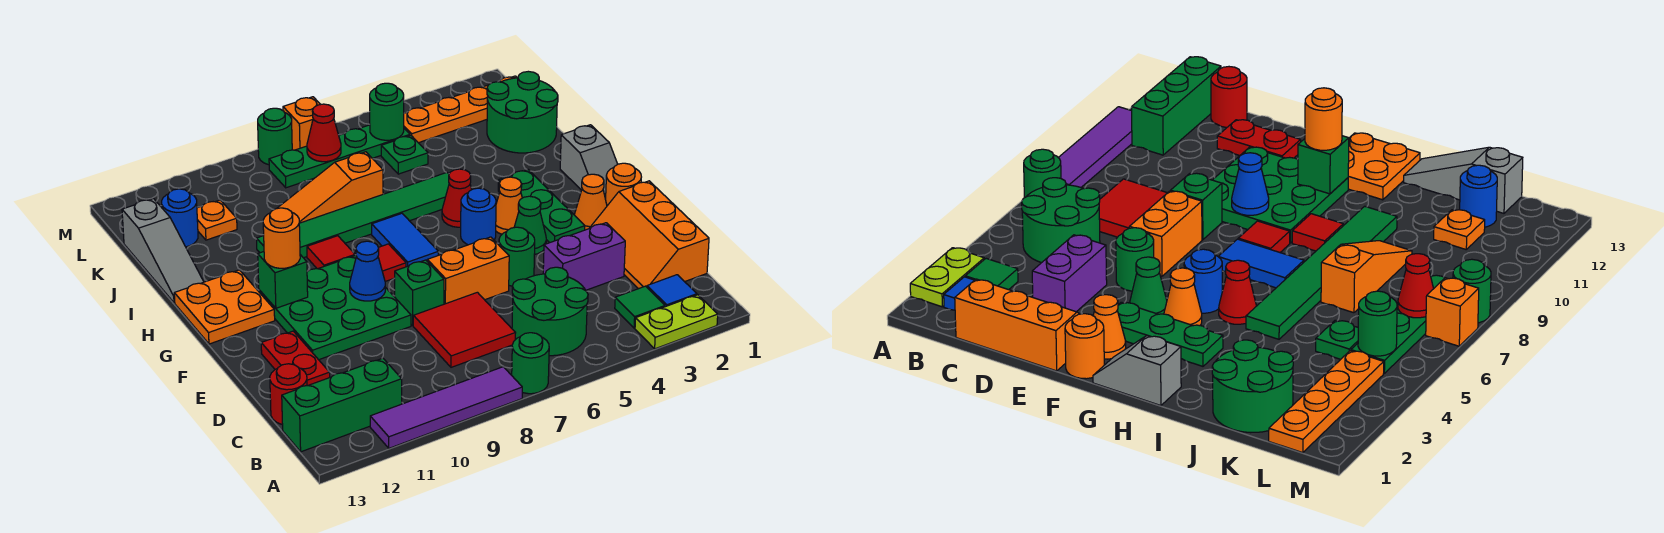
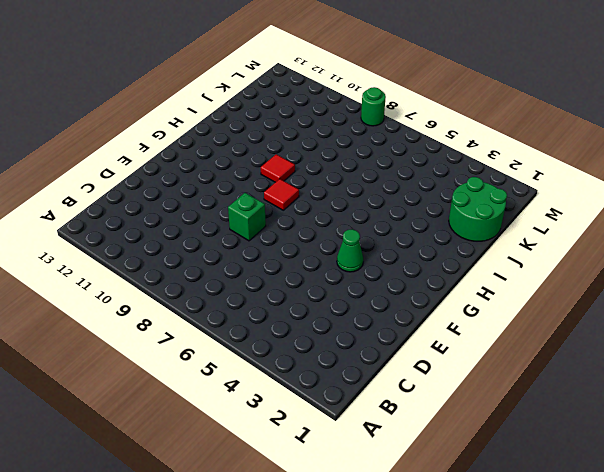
none -> lime plate A2:A3 level 1
none -> green round brick A7 level 1
none -> purple tile A8:A11 level 1
none -> blue tile B2 level 1

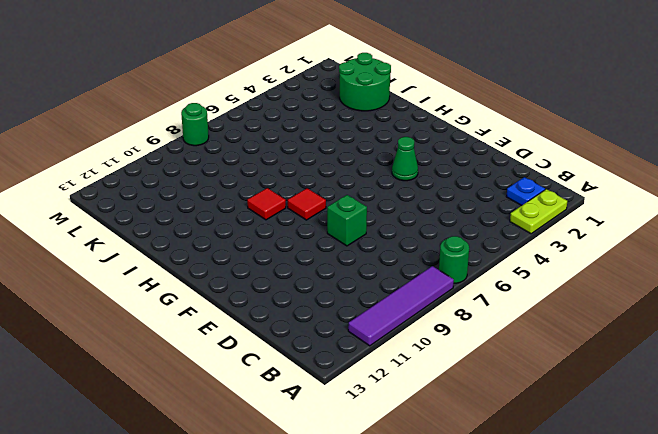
blue plate B2 level 1 -> blue tile B2 level 1
none -> green tile B3 level 1
none -> green round brick B5:C6 level 1
none -> green brick B11:B13 level 1
none -> orange slope C1:E2 level 1 top 1

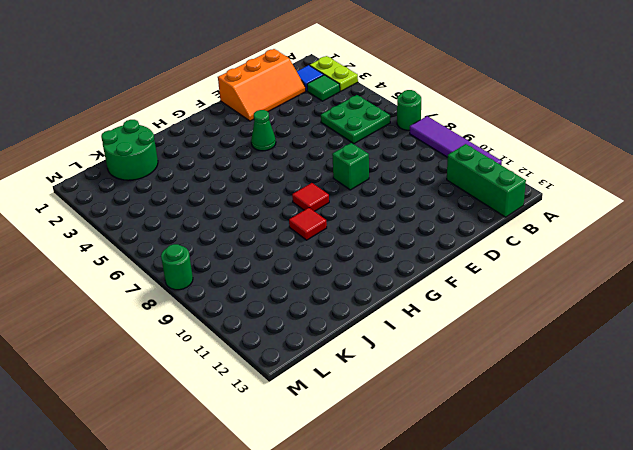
green plate B5:C6 level 1 -> green round brick B5:C6 level 1
none -> red tile C7:D8 level 1
none -> red round brick C13 level 1
none -> purple brick D3:D4 level 1
none -> red plate D12:E12 level 1

